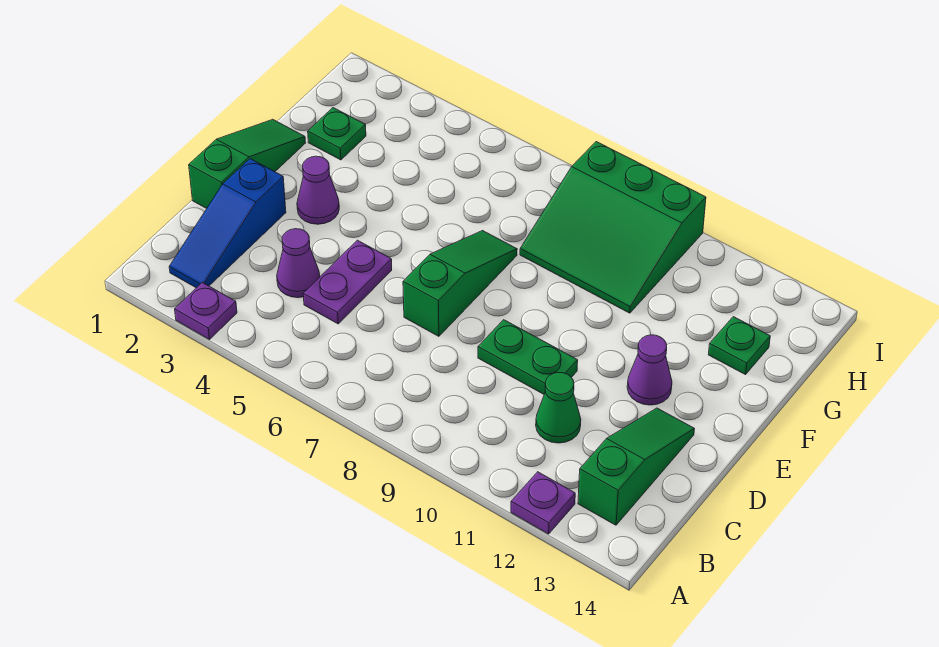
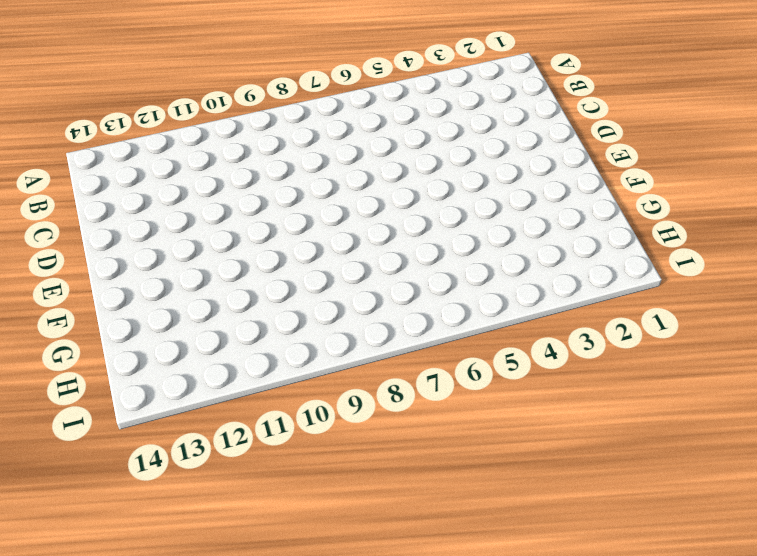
none -> purple plate A3 level 1
none -> purple plate A12 level 1
none -> blue slope B2:D2 level 1 top D

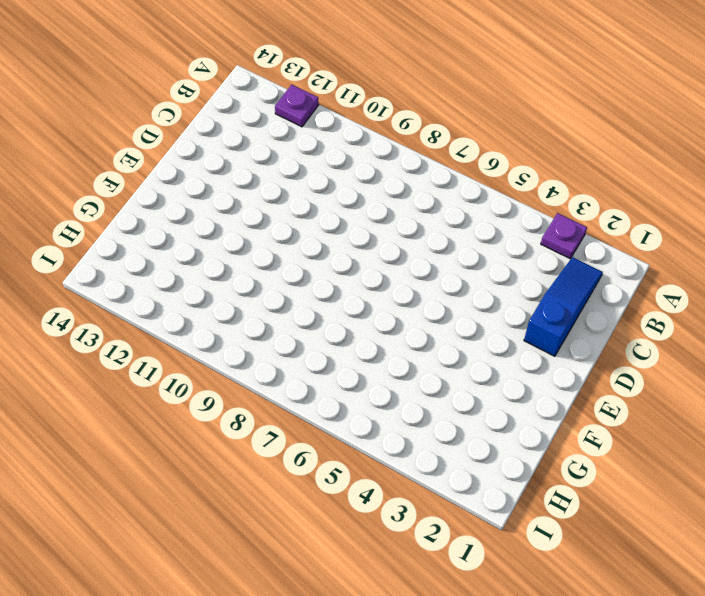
none -> green slope B13:D13 level 1 top B
none -> purple cone C4 level 1
none -> purple plate C5:D5 level 1

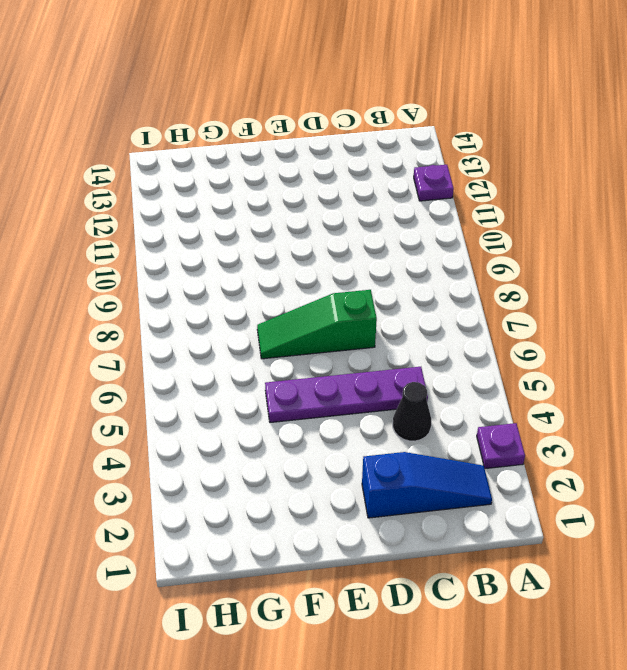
black cone C4 level 1 -> purple cone C4 level 1
purple plate C5:F5 level 1 -> purple plate C5:D5 level 1
none -> green slope B13:D13 level 1 top B
none -> green cone C11 level 1
none -> green slope D1:F1 level 1 top D

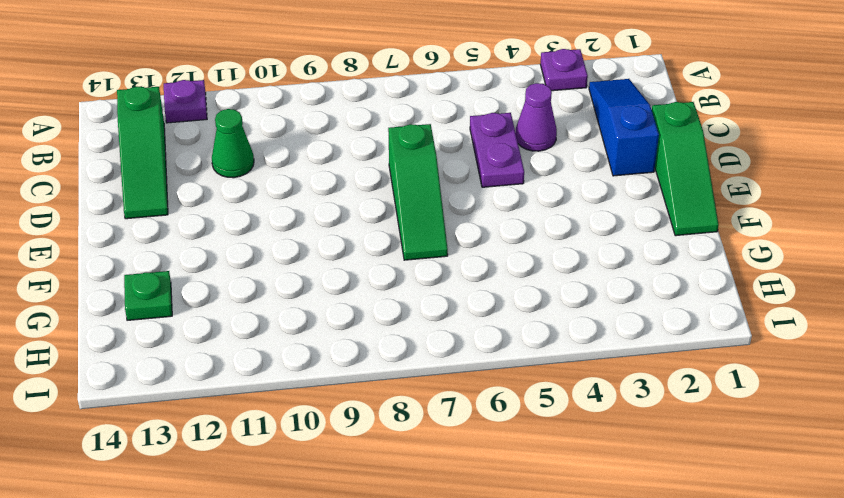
none -> green plate D9:D10 level 1
none -> purple cone E3 level 1
none -> purple cone E12 level 1

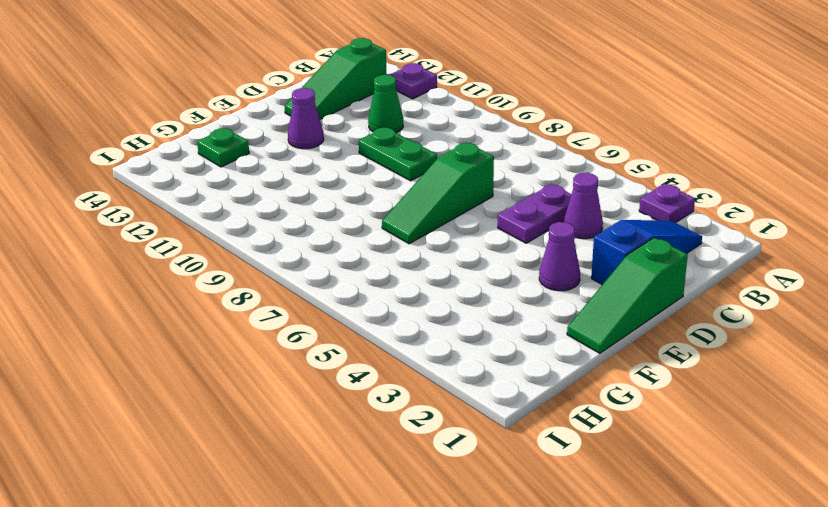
none -> green plate G2 level 1
none -> green slope G8:I10 level 1 top I

